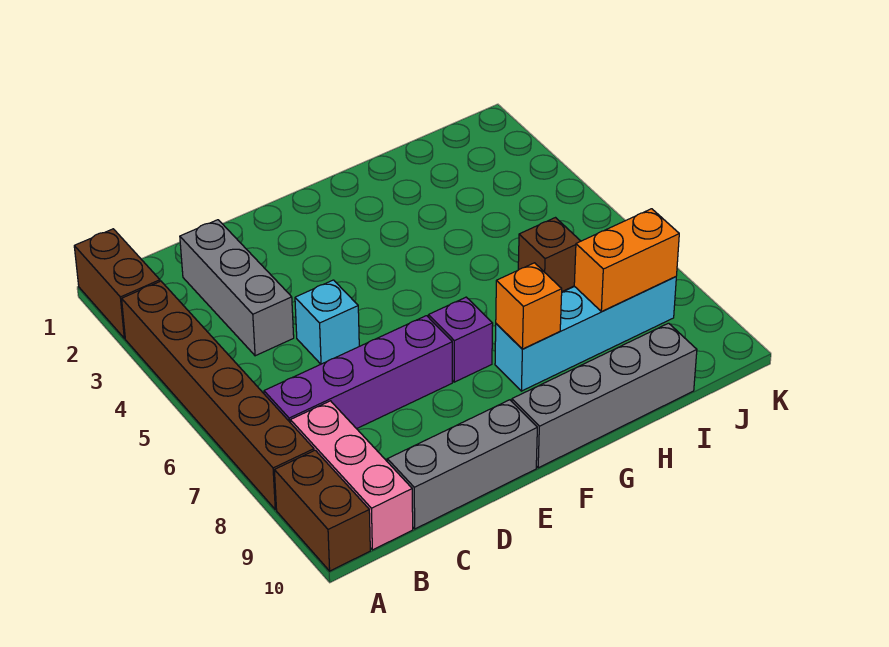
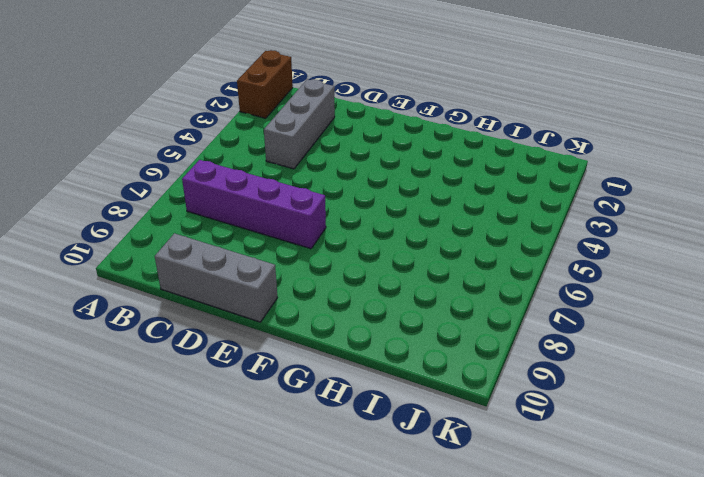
none -> brown brick A3:A8 level 1
none -> brown brick A9:A10 level 1
none -> pink brick B8:B10 level 1

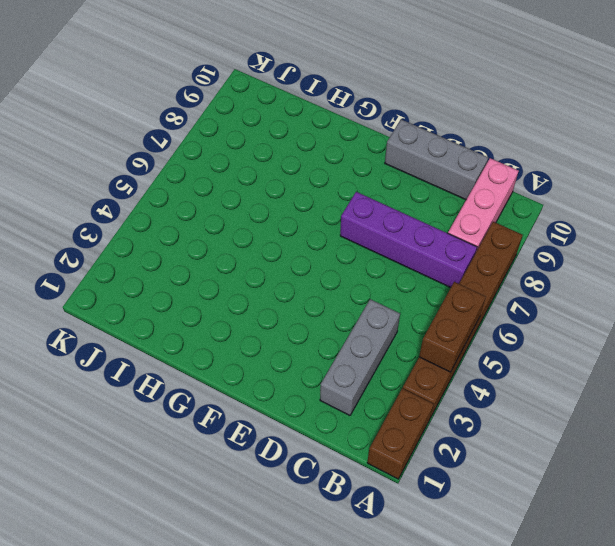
brown brick A4:A5 level 2 -> brown brick A9:A10 level 1
none -> cyan brick D5 level 1
none -> purple brick F7 level 1
none -> grey brick F10:I10 level 1

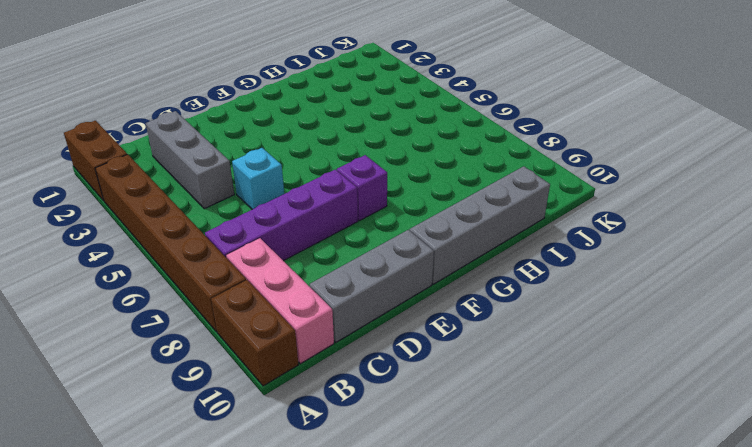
none -> cyan brick G8:J8 level 1
none -> brown brick I6 level 1
none -> orange brick G8 level 2

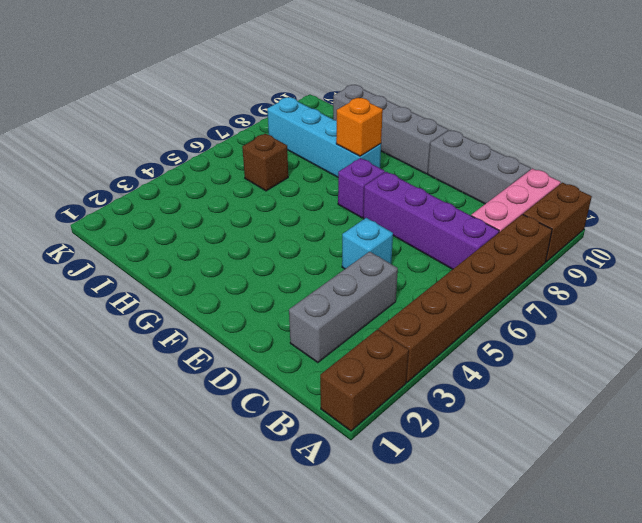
none -> orange brick I8:J8 level 2

